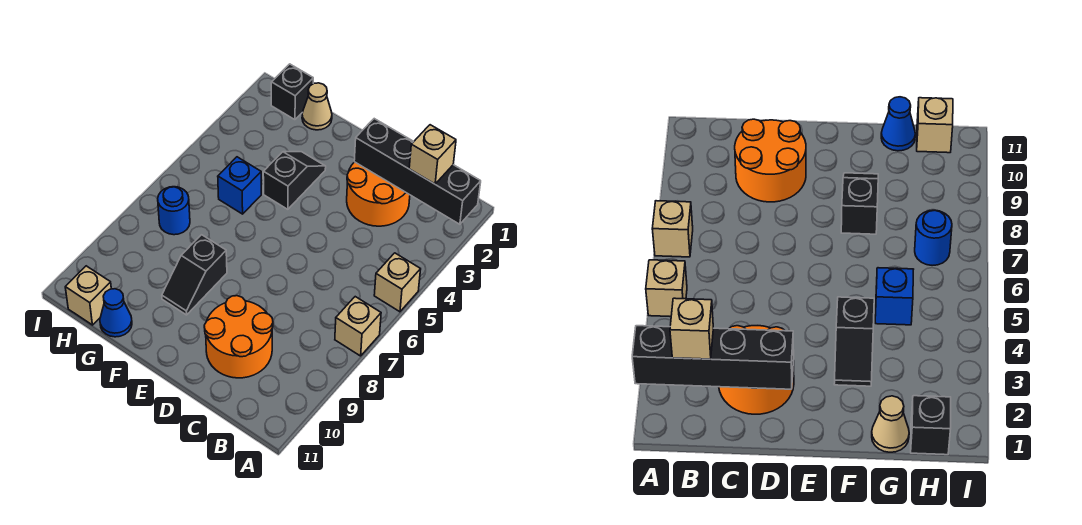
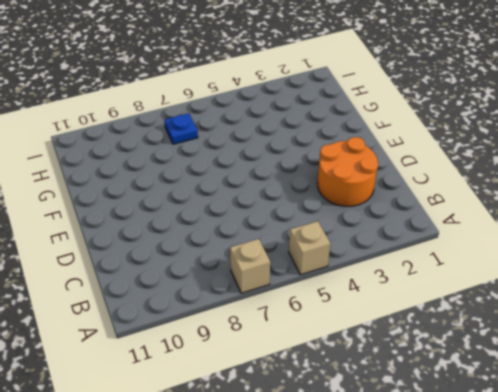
blue plate H7 level 1 -> blue round brick H7 level 1
none -> orange round brick C9:D10 level 1
none -> black slope F3:F4 level 1 top 4
none -> black slope F8:F9 level 1 top 8

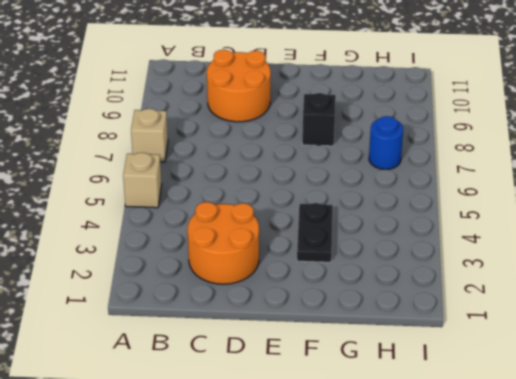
black plate F3:F4 level 1 -> black slope F3:F4 level 1 top 4
none -> tan cone G1 level 1
none -> blue brick G5 level 1
none -> blue cone G11 level 1

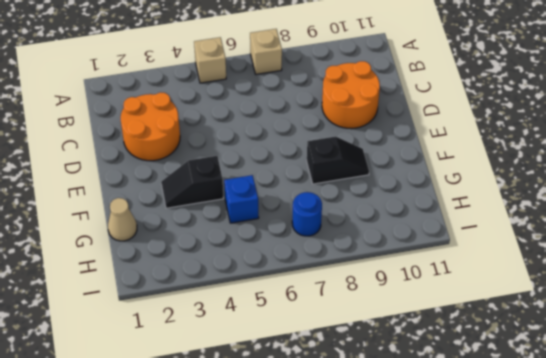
none -> blue cone G11 level 1
none -> black brick H1 level 1
none -> tan brick H11 level 1

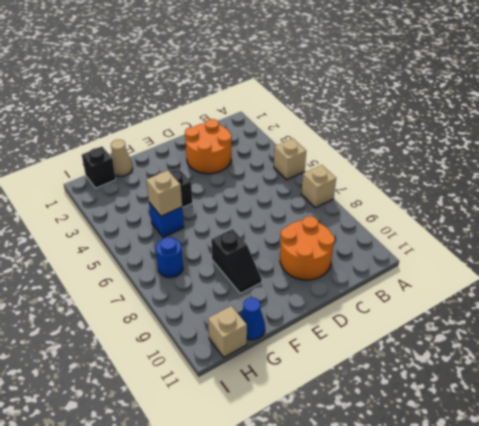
tan brick G5 level 2 -> tan brick B2 level 3
none -> black brick A2:D2 level 2

